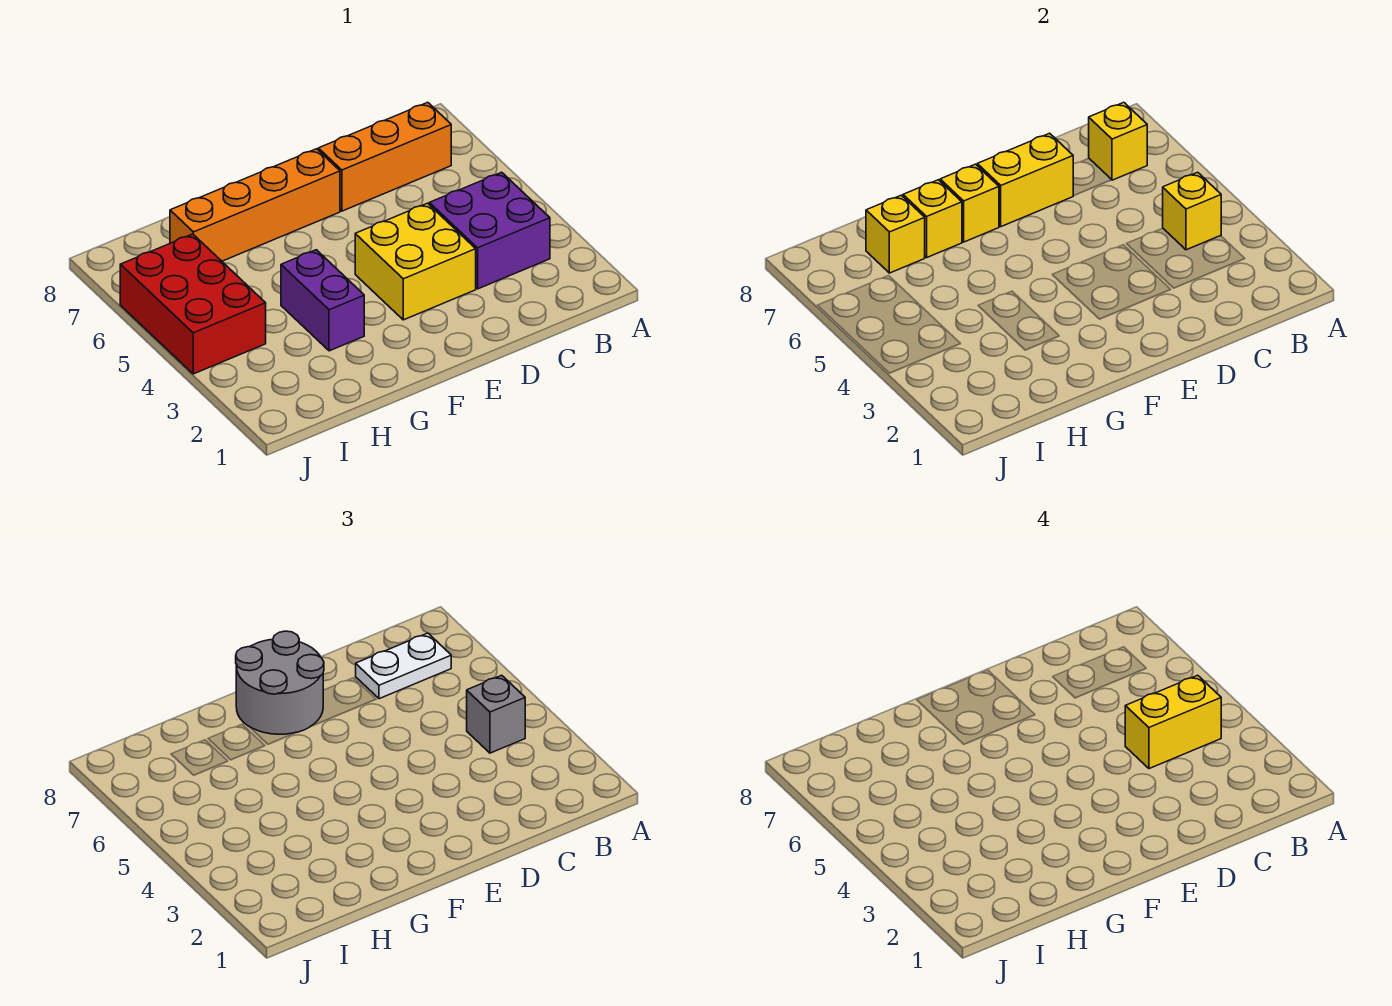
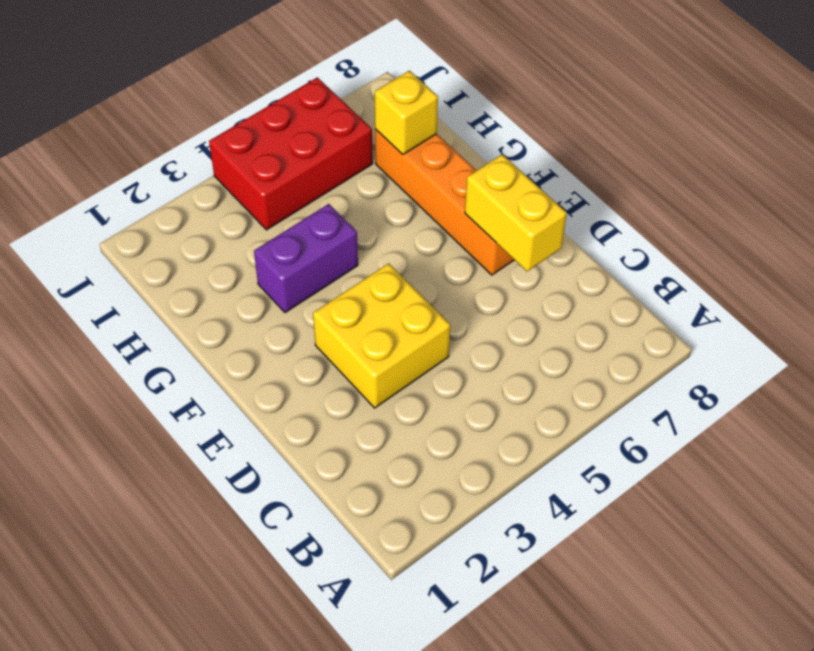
none -> purple brick B3:C4 level 1
none -> orange brick B7:D7 level 1
none -> yellow brick B4 level 2

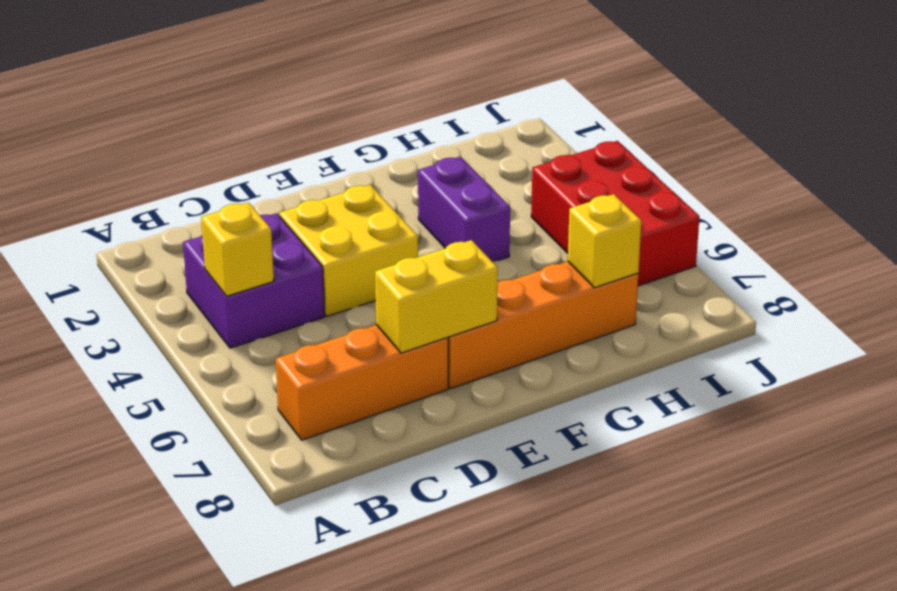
none -> yellow brick B7 level 2
none -> yellow brick F7 level 2
none -> yellow brick G7 level 2

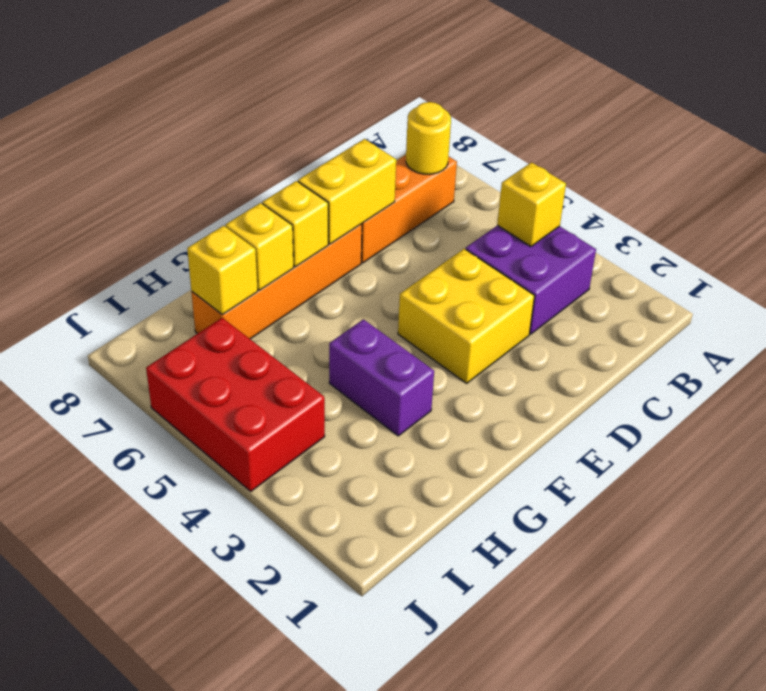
yellow round brick B7 level 2 -> yellow brick B7 level 2
none -> grey brick B4 level 3
none -> white plate B7:C7 level 3
none -> grey round brick E7:F8 level 3

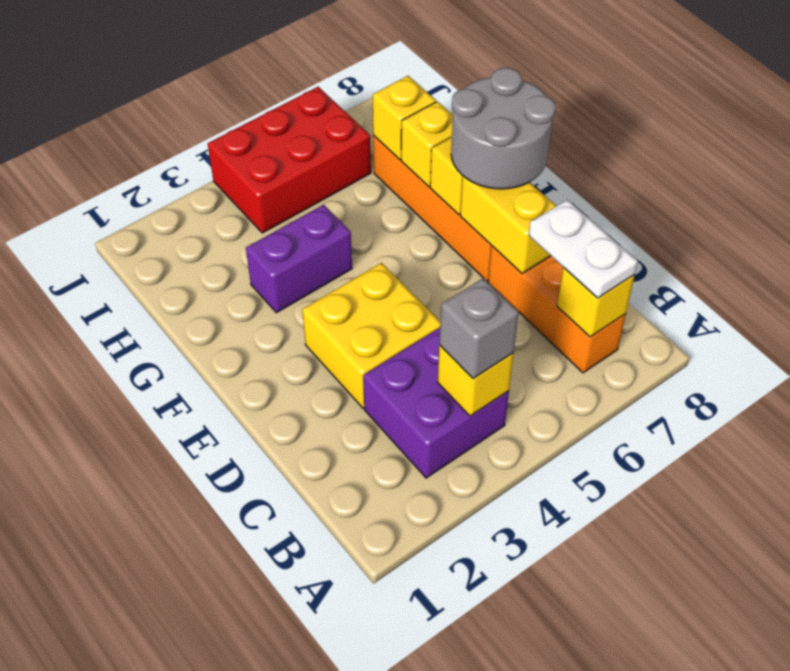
none -> yellow brick B4:C4 level 4

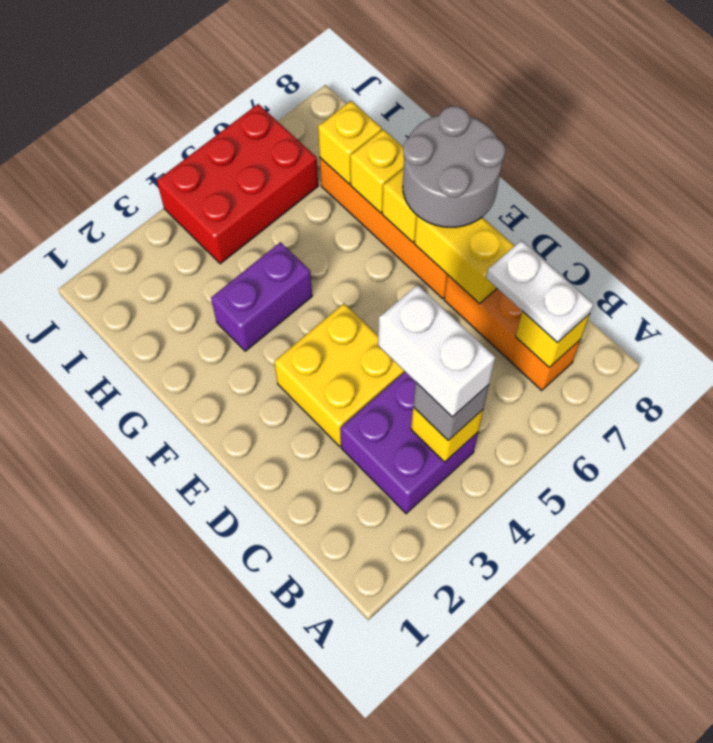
white brick B4:C4 level 4 -> yellow brick B4:C4 level 4

